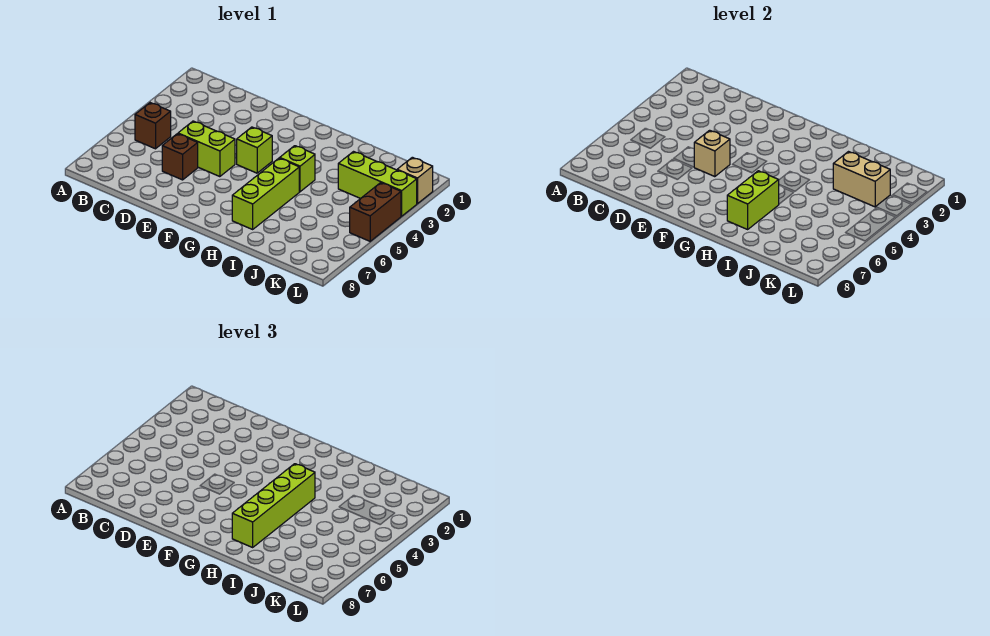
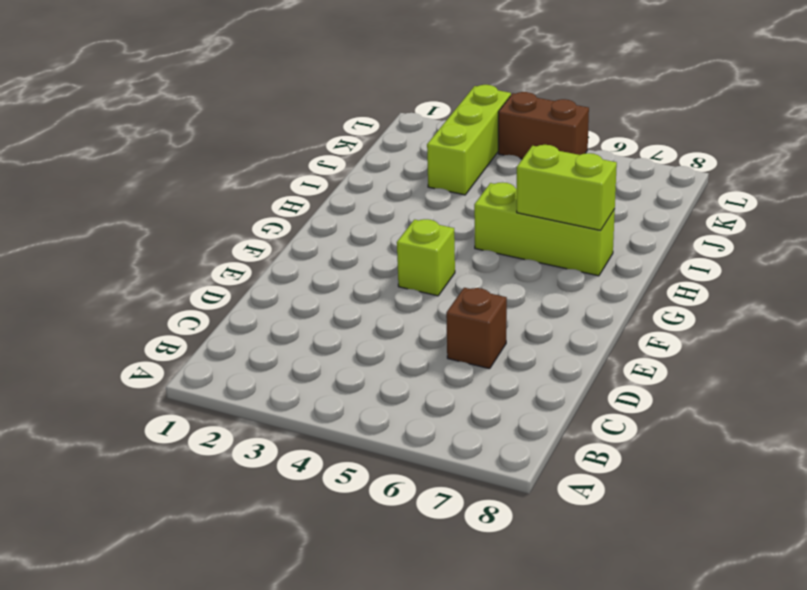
none -> brown brick B5 level 1
none -> lime brick D5:E5 level 1
none -> lime brick H4 level 1

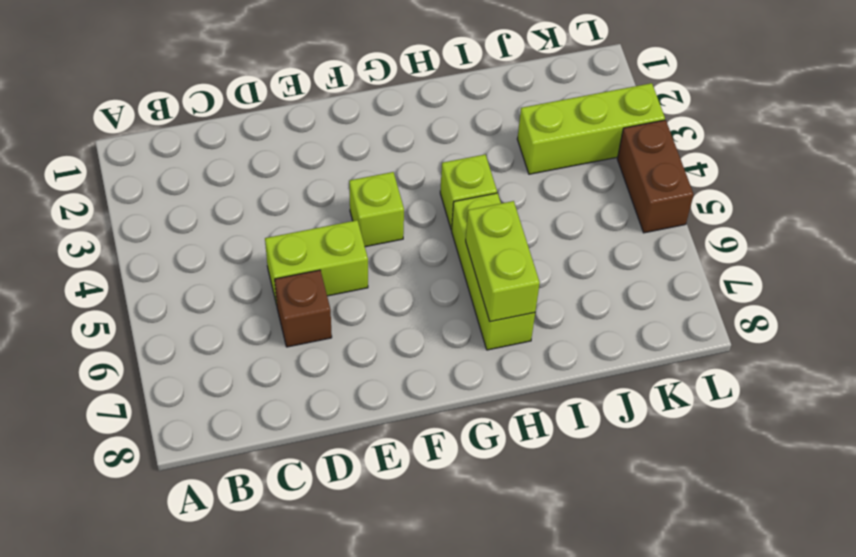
none -> brown brick B5 level 1
none -> tan brick L2 level 1
none -> tan brick E5 level 2

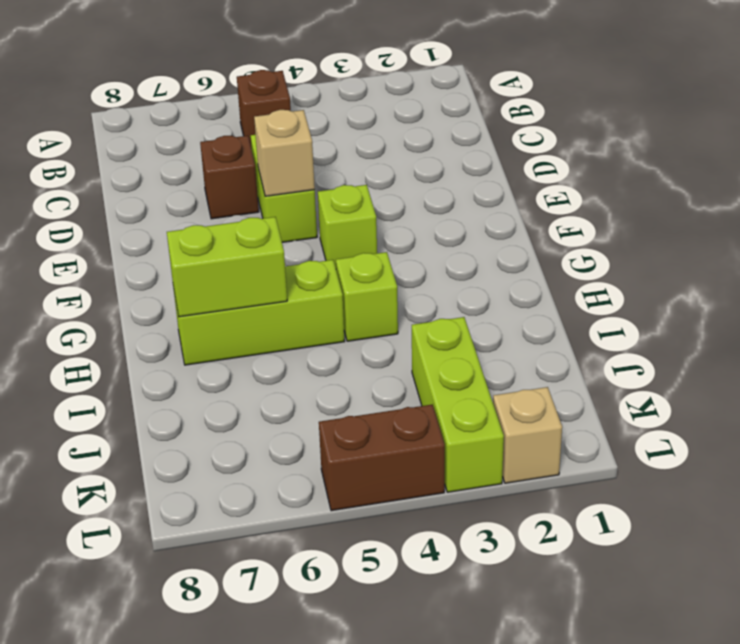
none -> tan brick J3:K3 level 2
none -> lime brick H4:H7 level 3

